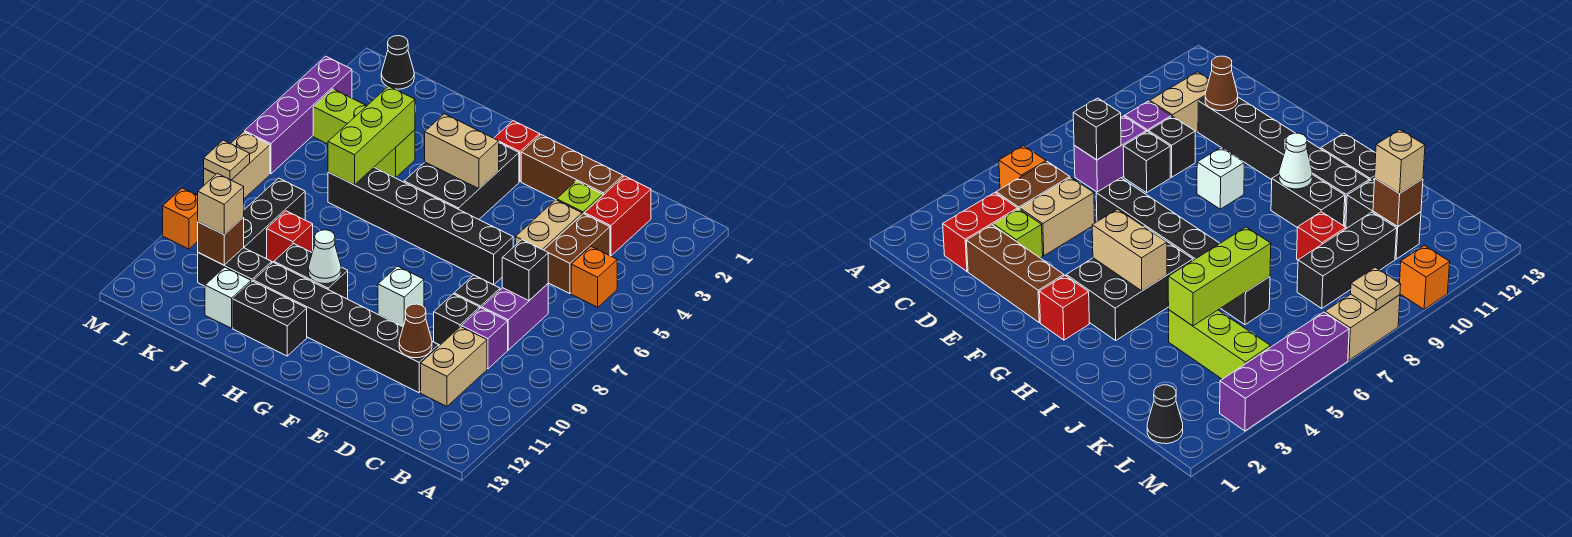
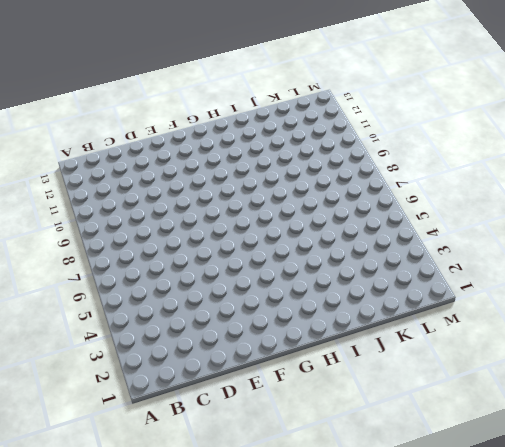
none -> orange brick B5 level 1
none -> red brick C2:C3 level 1
none -> brown brick C4:C5 level 1
none -> purple brick C7:C8 level 1

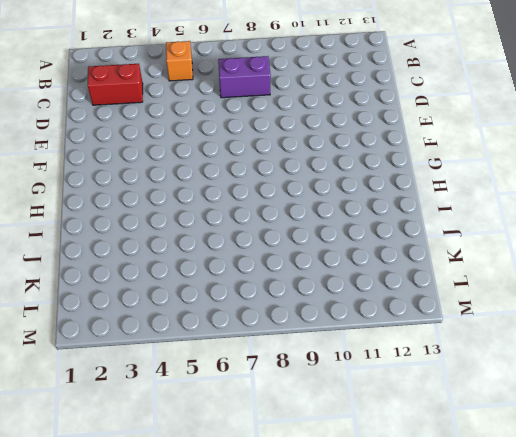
none -> brown brick C4:C5 level 1
none -> purple brick C9 level 1
none -> tan brick C10:C11 level 1
none -> brown brick D2:F2 level 1

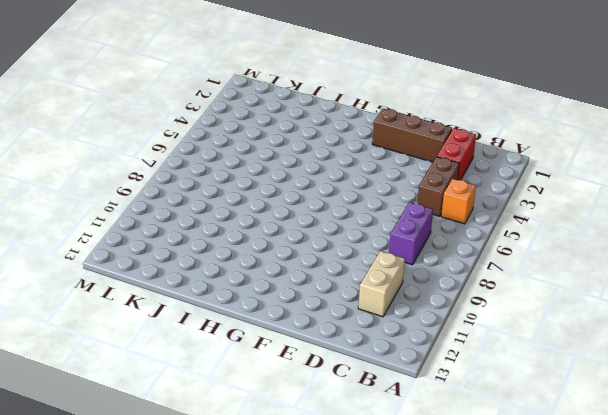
none -> purple brick C9 level 1
none -> lime brick D3 level 1
none -> tan brick D4:D5 level 1
none -> black brick D8 level 1

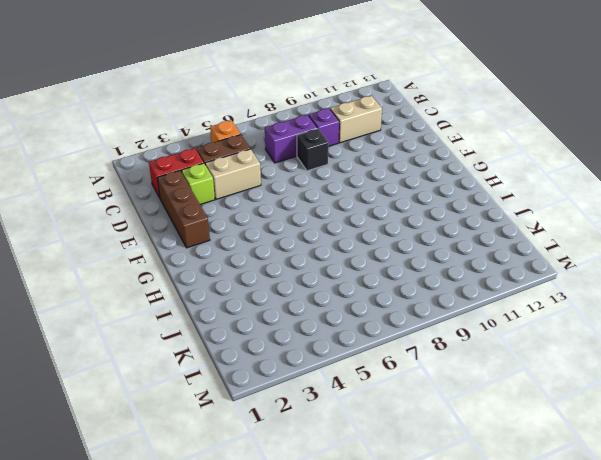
none -> black brick D9 level 1
none -> black brick D11:I11 level 1
none -> black brick E6:J6 level 1
none -> white brick F9 level 1

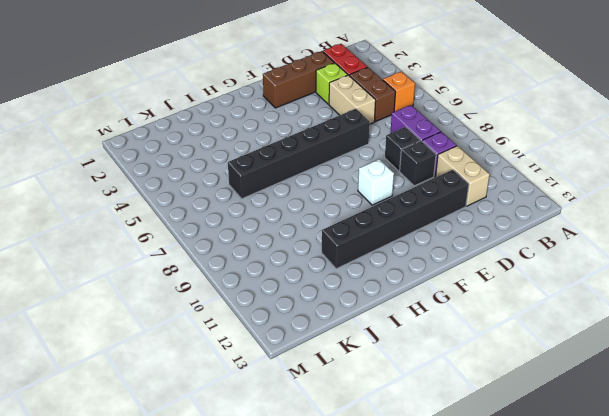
none -> red brick G2 level 1
none -> black brick G3:H5 level 1
none -> black brick H10:I10 level 1
none -> black brick H12:I12 level 1

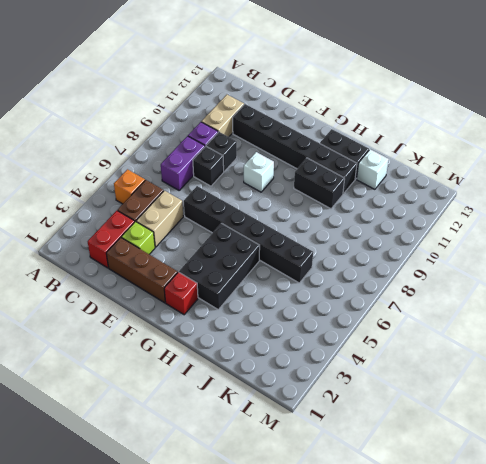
none -> lime brick J4:L4 level 1
none -> red brick J9 level 1
none -> black brick J11:K11 level 1
none -> black brick K8:K10 level 1

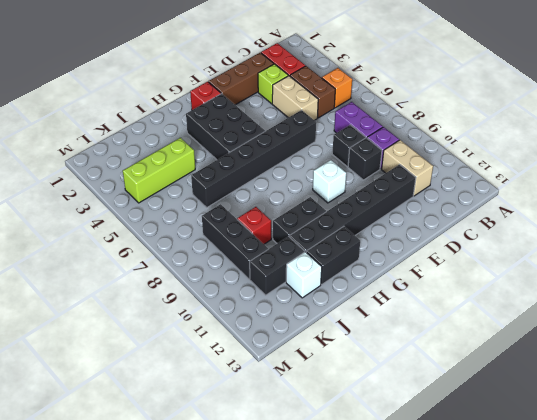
none -> black cone L1 level 1
none -> purple brick M3:M6 level 1
none -> tan brick M7:M8 level 1
none -> orange brick M10 level 1

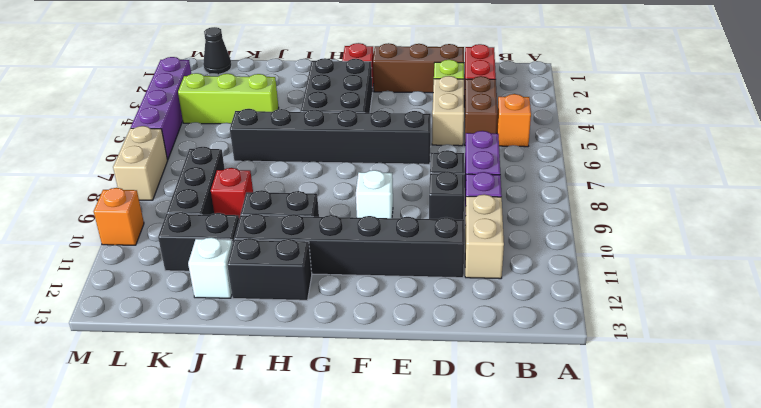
none -> black brick C7 level 2
none -> brown cone D11 level 2
none -> tan brick G4:H4 level 2
none -> white cone H10 level 2

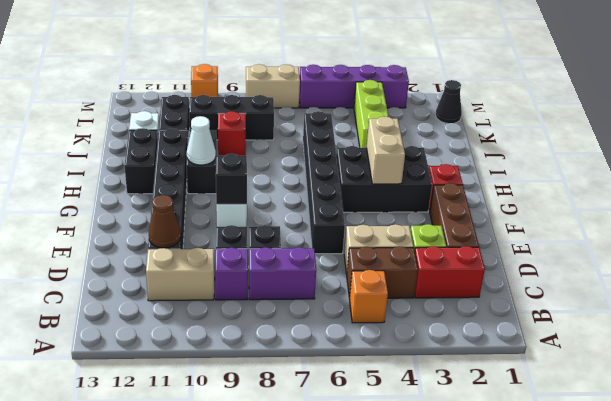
black brick F9 level 2 -> black brick C7 level 2
none -> lime brick J4:J6 level 2
none -> brown brick K11 level 2
none -> tan plate M8 level 2
none -> tan brick K11 level 3

